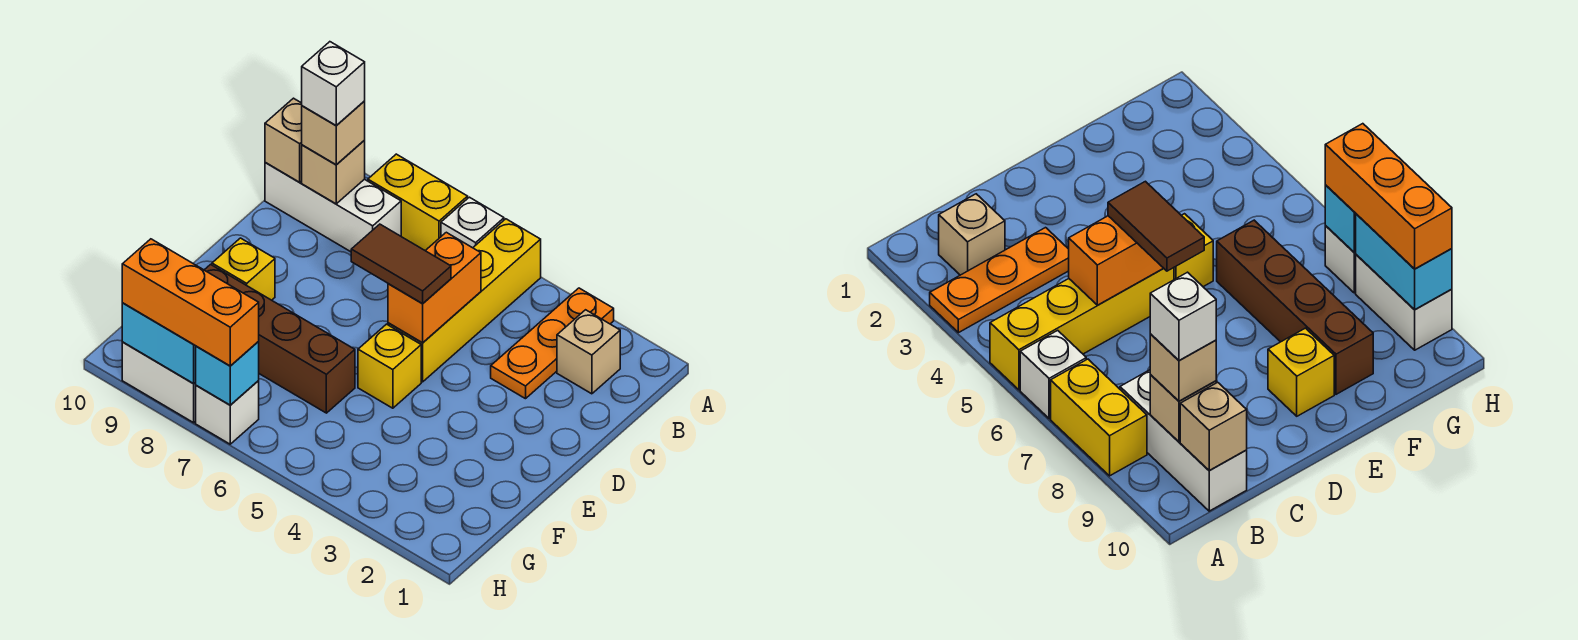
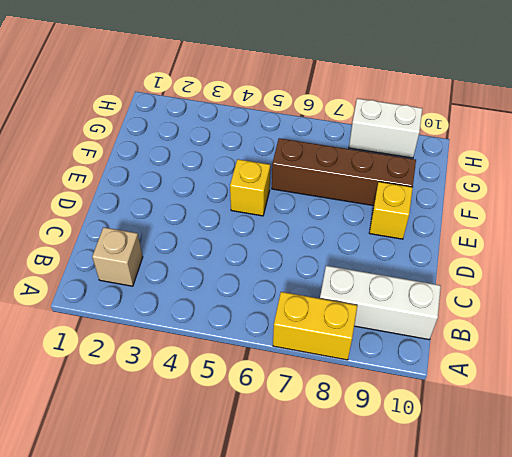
none -> orange plate A3:C3 level 1
none -> yellow brick A5:D5 level 1
none -> white brick A6 level 1

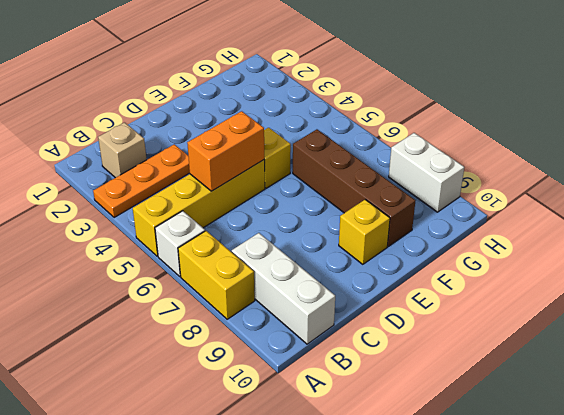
none -> white brick H7 level 1
none -> tan brick B9 level 2
none -> tan brick B10 level 2

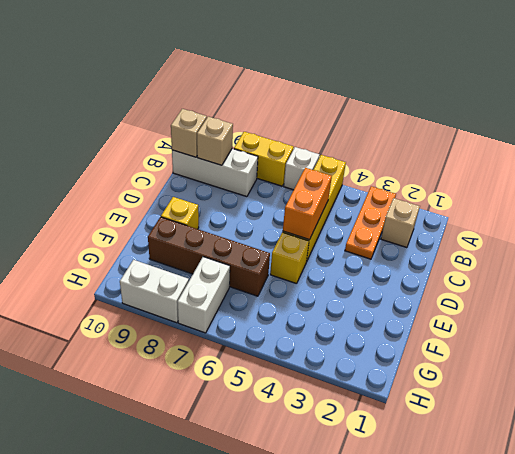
white brick G7:H7 level 1 -> white brick H7 level 1
none -> cyan brick H7 level 2
none -> cyan brick H8:H9 level 2
none -> tan brick B9 level 3

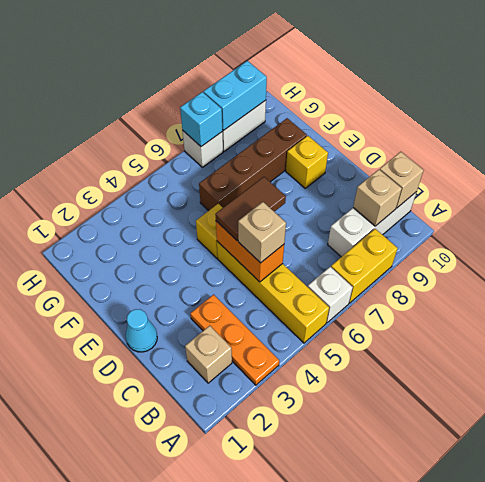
tan brick C5 level 3 -> tan brick B9 level 3
cyan cone D1 level 1 -> none
none -> orange brick H7:H9 level 3
none -> white brick B9 level 4

